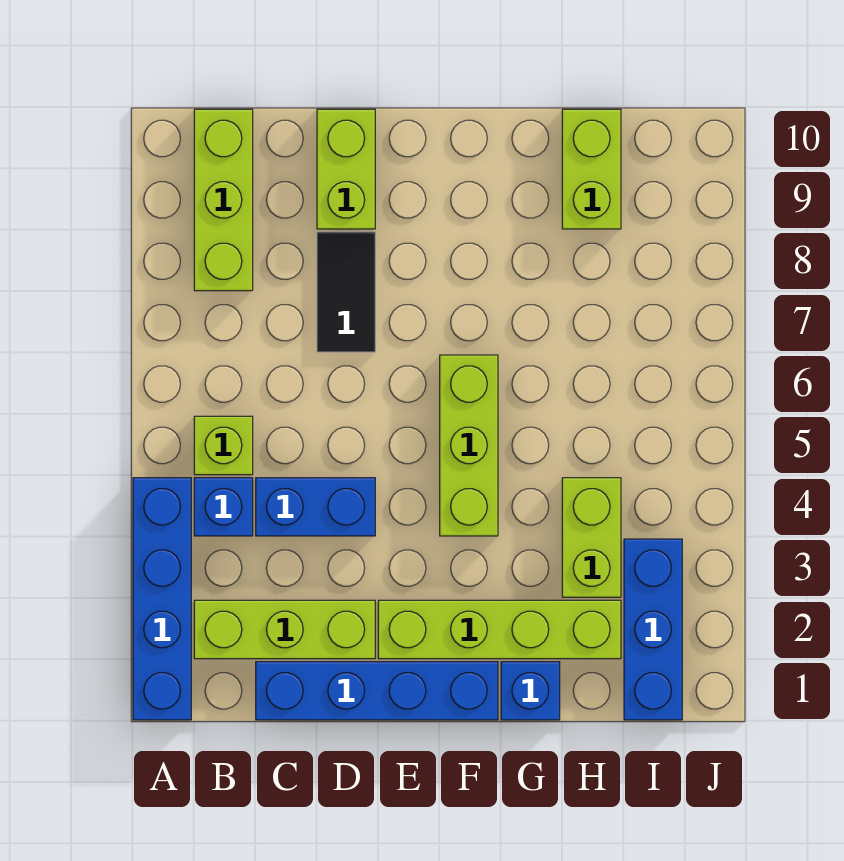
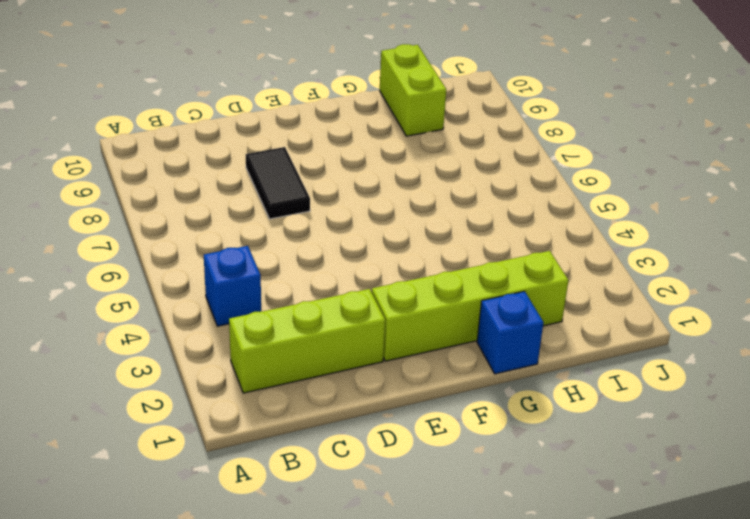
none -> blue brick A1:A4 level 1
none -> lime brick B5 level 1
none -> lime brick B8:B10 level 1

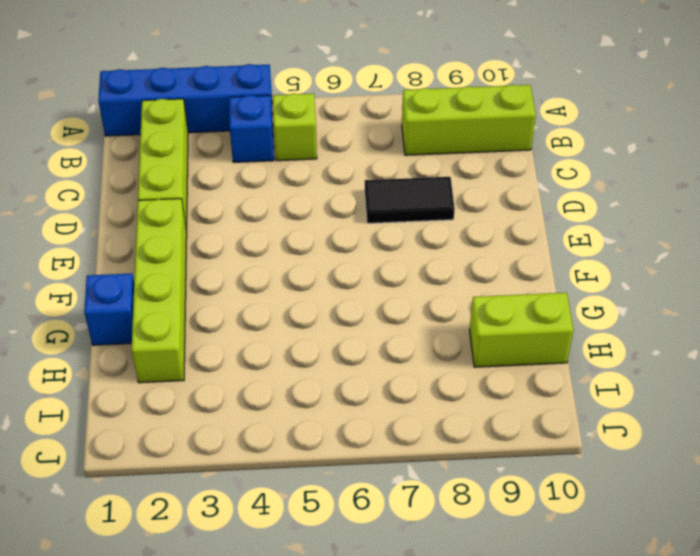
none -> blue brick C1:F1 level 1
none -> blue brick C4:D4 level 1
none -> lime brick D9:D10 level 1

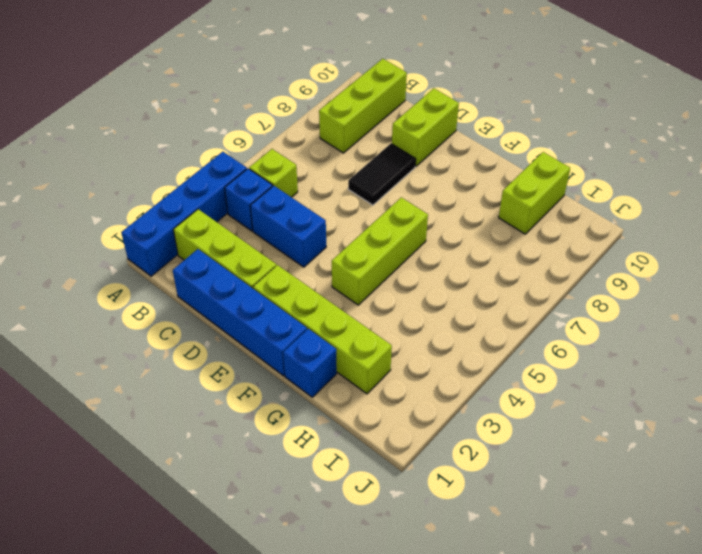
none -> lime brick H3:H4 level 1
none -> blue brick I1:I3 level 1

